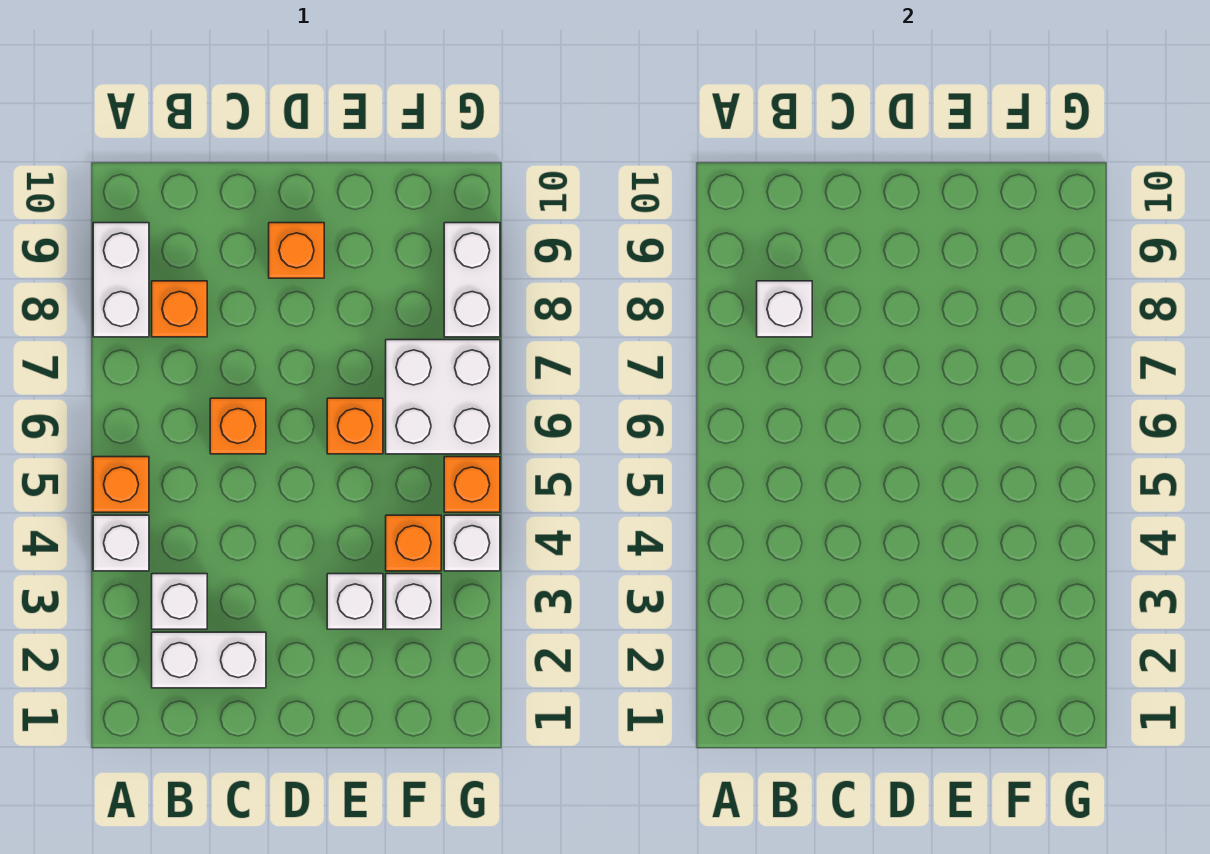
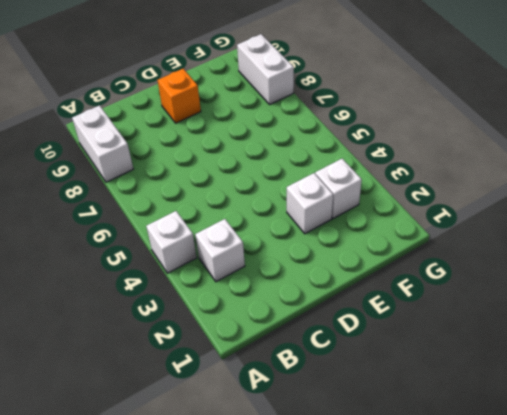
none -> orange brick A5 level 1
none -> white brick B2:C2 level 1
none -> orange brick B8 level 1

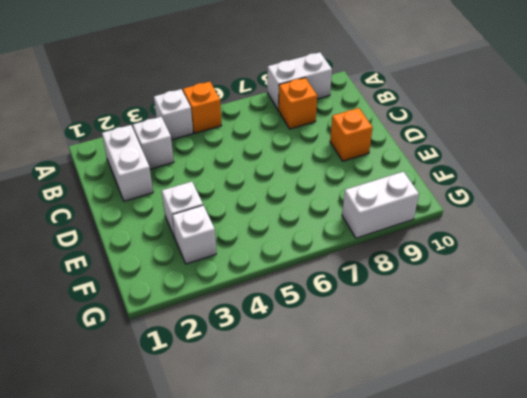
none -> orange brick C6 level 1
none -> orange brick E6 level 1
none -> orange brick F4 level 1

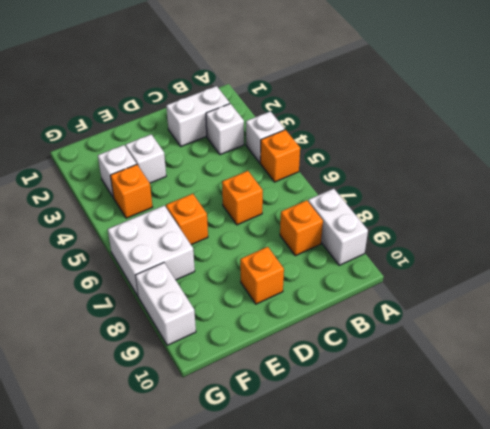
none -> white brick G4 level 1
none -> orange brick G5 level 1
none -> white brick B8 level 2

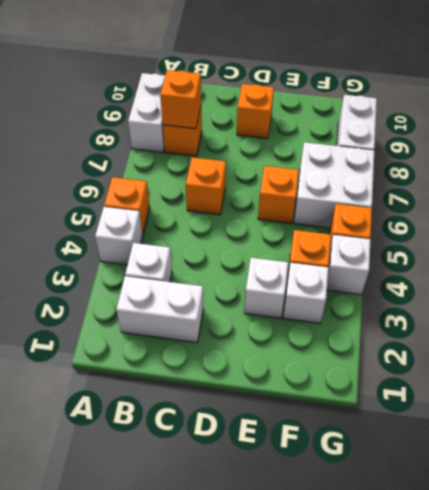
orange brick B8 level 2 -> white brick B8 level 2

